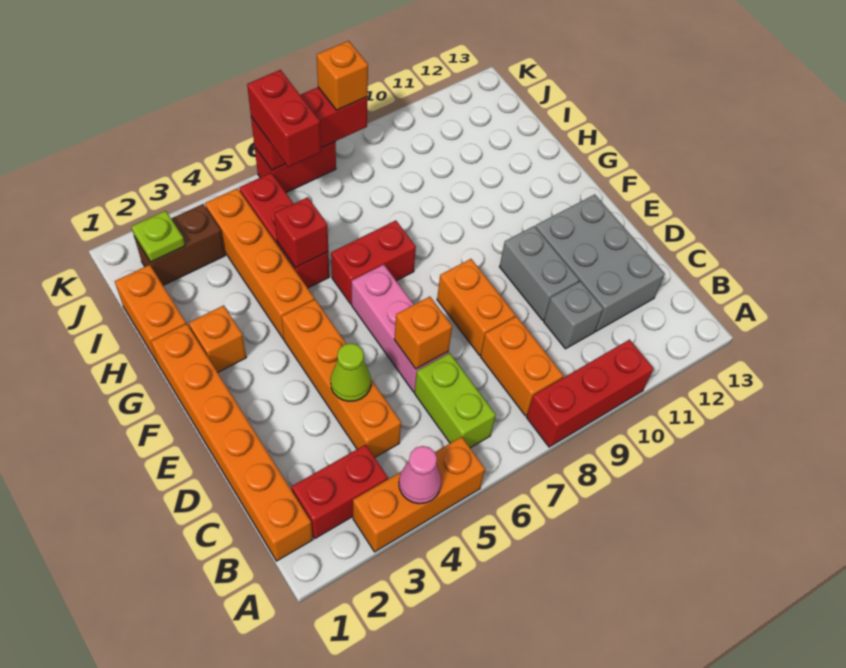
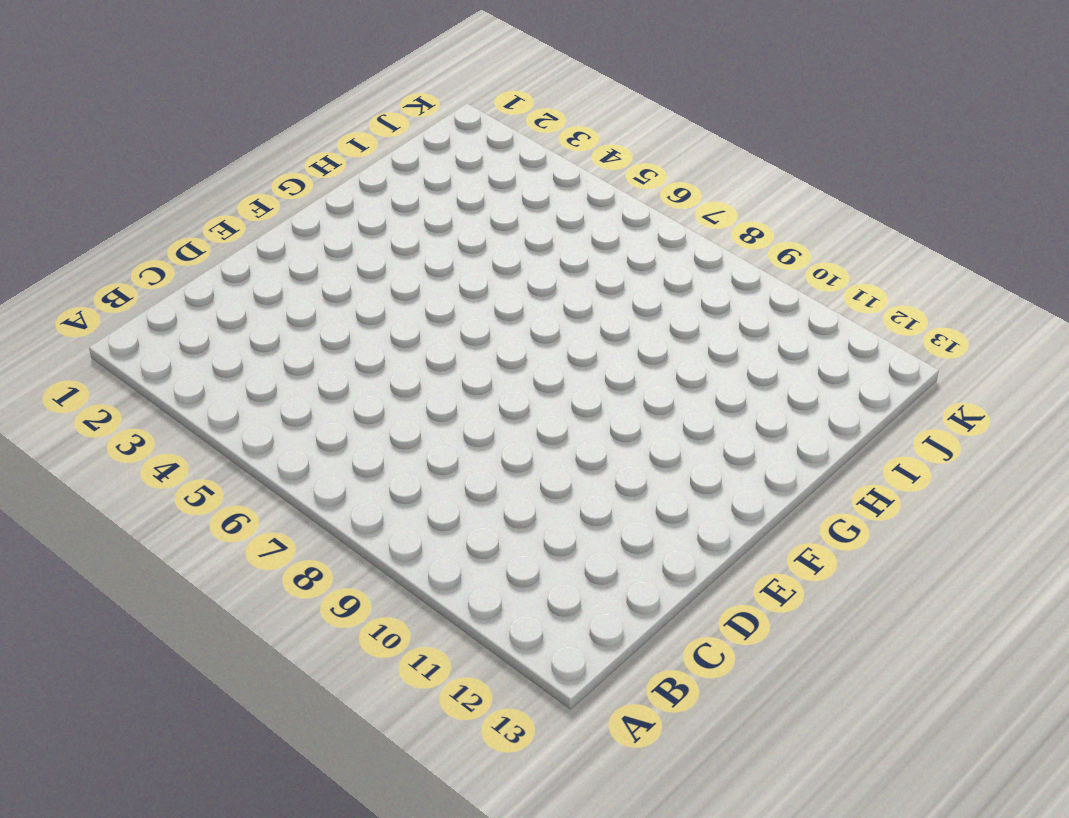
none -> orange brick A3:A5 level 1
none -> red brick A8:A10 level 1
none -> orange brick B1:G1 level 1

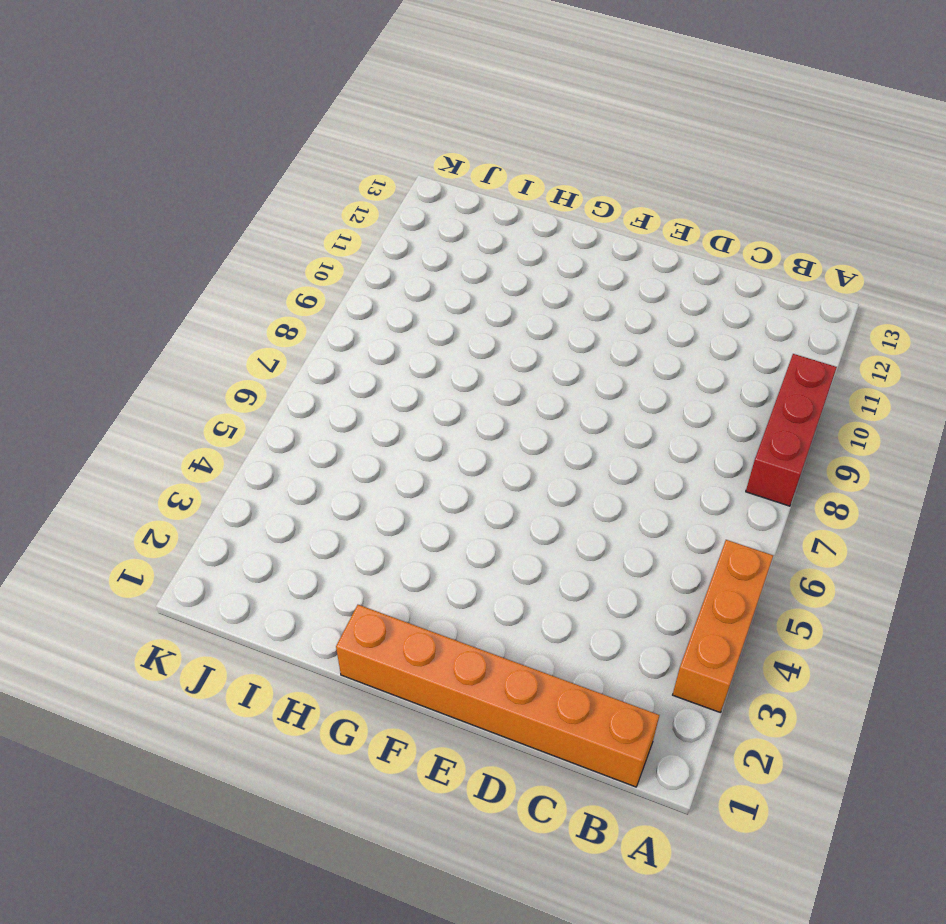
none -> red brick B2:B3 level 1
none -> lime brick B6:C6 level 1
none -> orange brick B8:C8 level 1

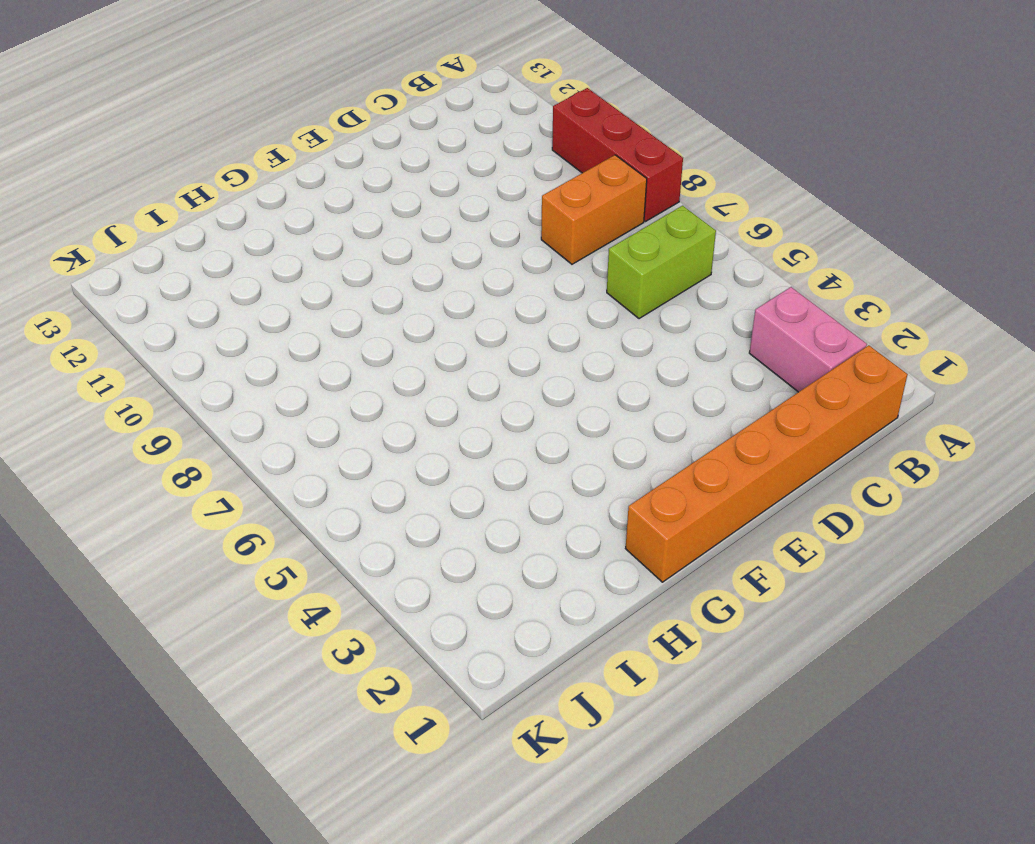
pink brick B2:B3 level 1 -> red brick B2:B3 level 1
none -> orange brick A3:A5 level 1
none -> orange brick C4:F4 level 1
none -> grey brick C10 level 1

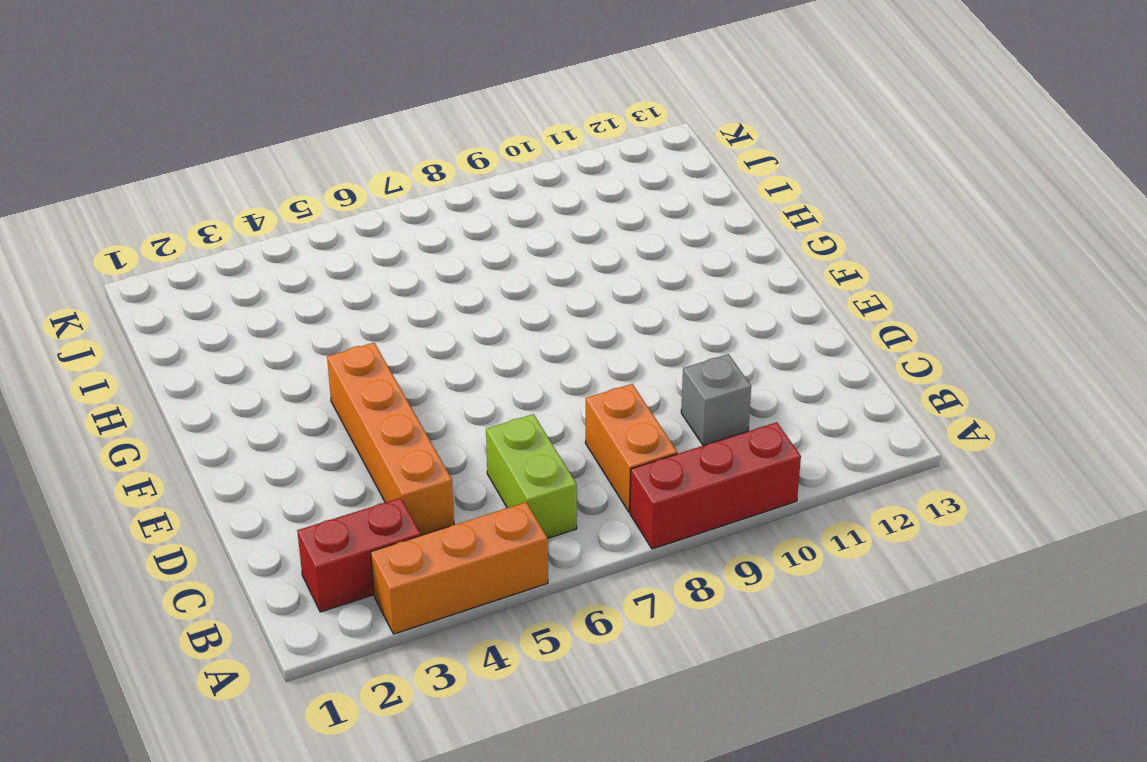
none -> orange brick B1:G1 level 1
none -> grey brick C11:E12 level 1
none -> pink brick D6:F6 level 1

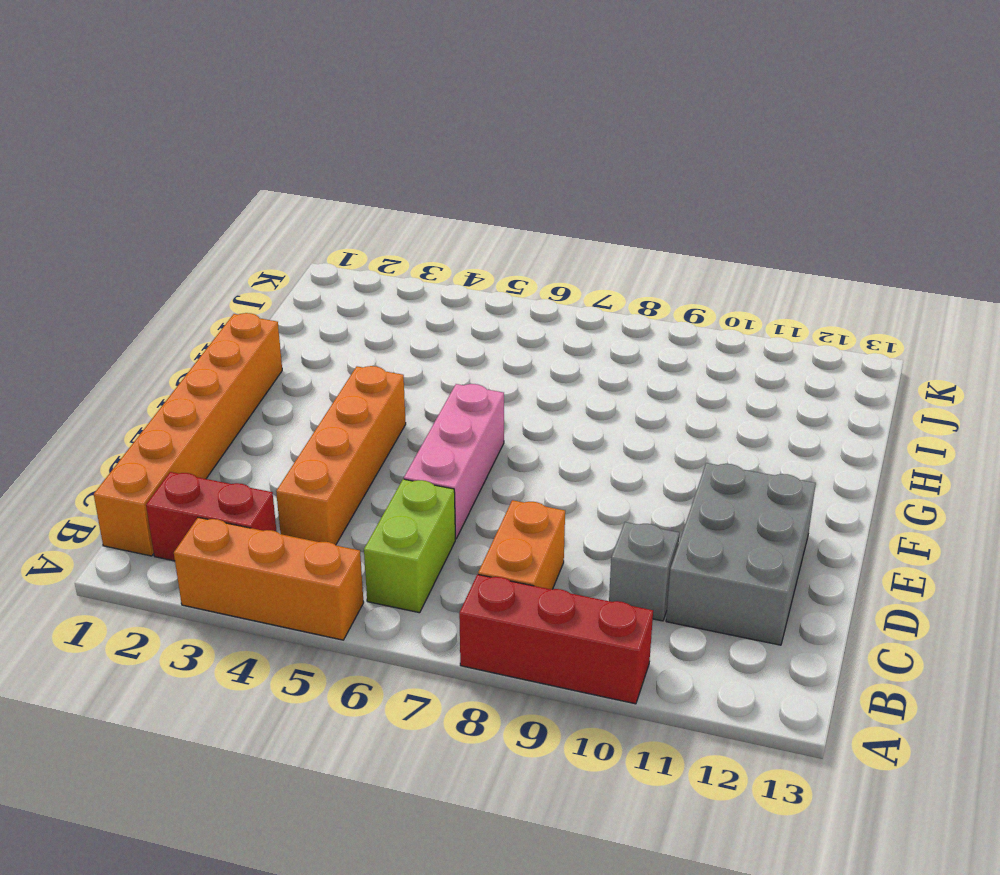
none -> orange brick D8:E8 level 1
none -> grey brick D10:E10 level 1
none -> orange brick G2 level 1

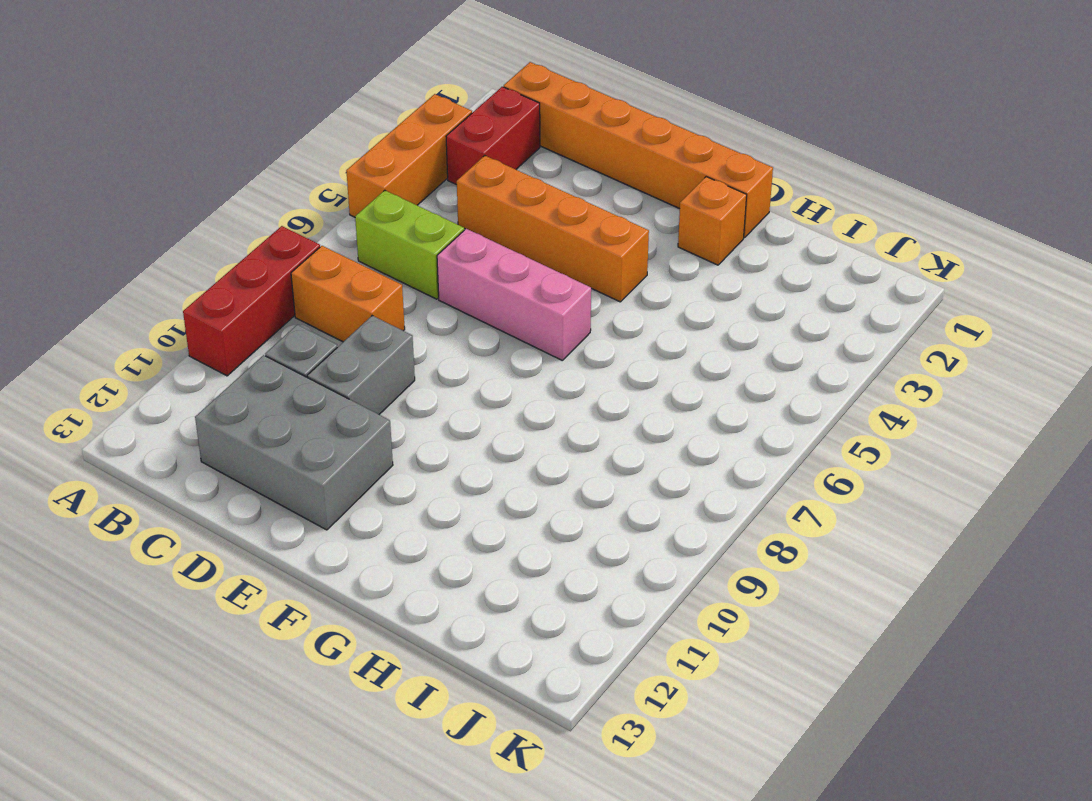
grey brick D9:D10 level 1 -> grey brick D10:E10 level 1
none -> orange brick D8:E8 level 1
none -> orange brick G4:J4 level 1
none -> red brick G6:G7 level 1

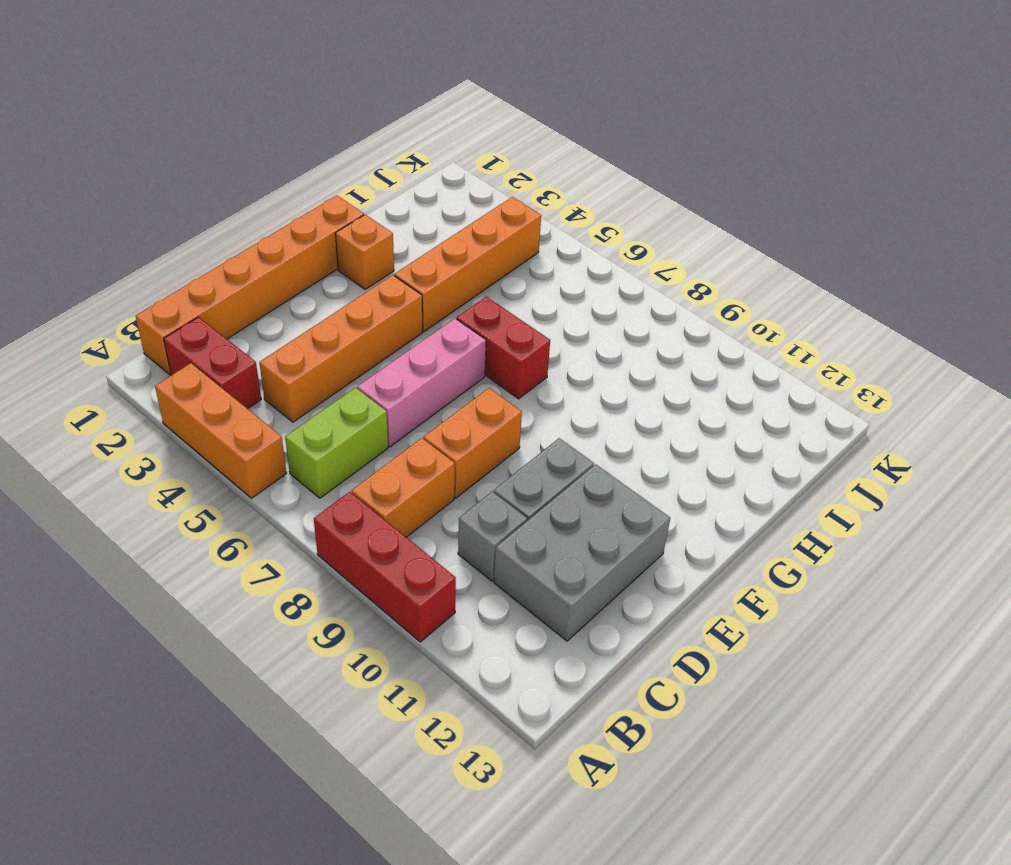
none -> orange brick H1:I1 level 1
none -> red brick H5:J5 level 1
none -> brown brick J2:J3 level 1

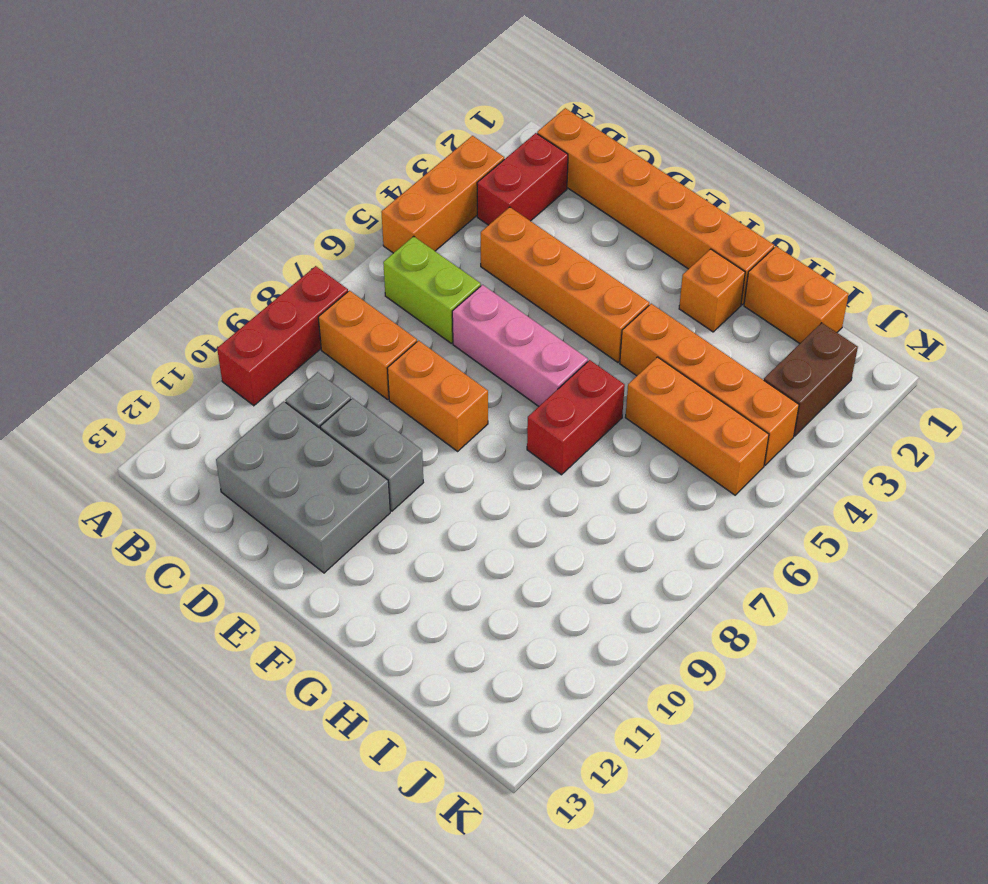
orange brick H5:J5 level 1 -> red brick H5:J5 level 1
none -> red brick K6:K7 level 1
none -> pink cone A4 level 2
none -> lime cone D4 level 2

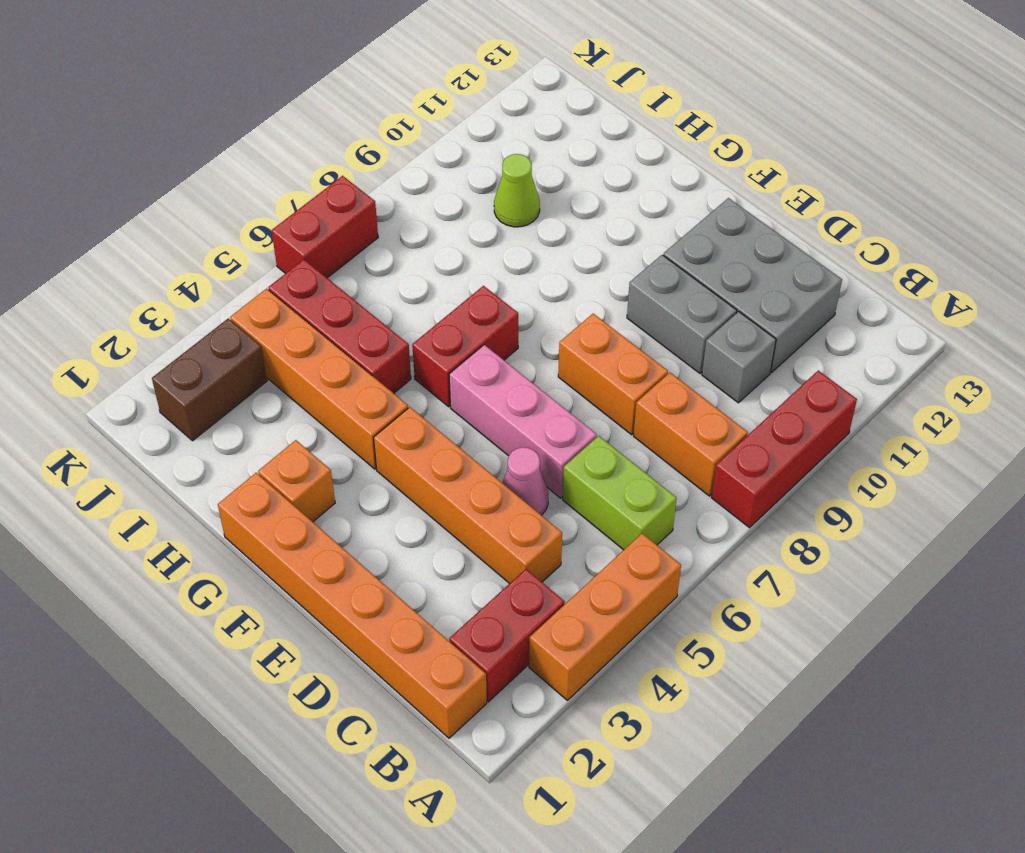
pink cone D5 level 1 -> pink cone A4 level 2
lime cone I10 level 1 -> lime cone D4 level 2
none -> orange brick H1:I1 level 1
none -> orange brick D6 level 2
none -> red brick H5 level 2

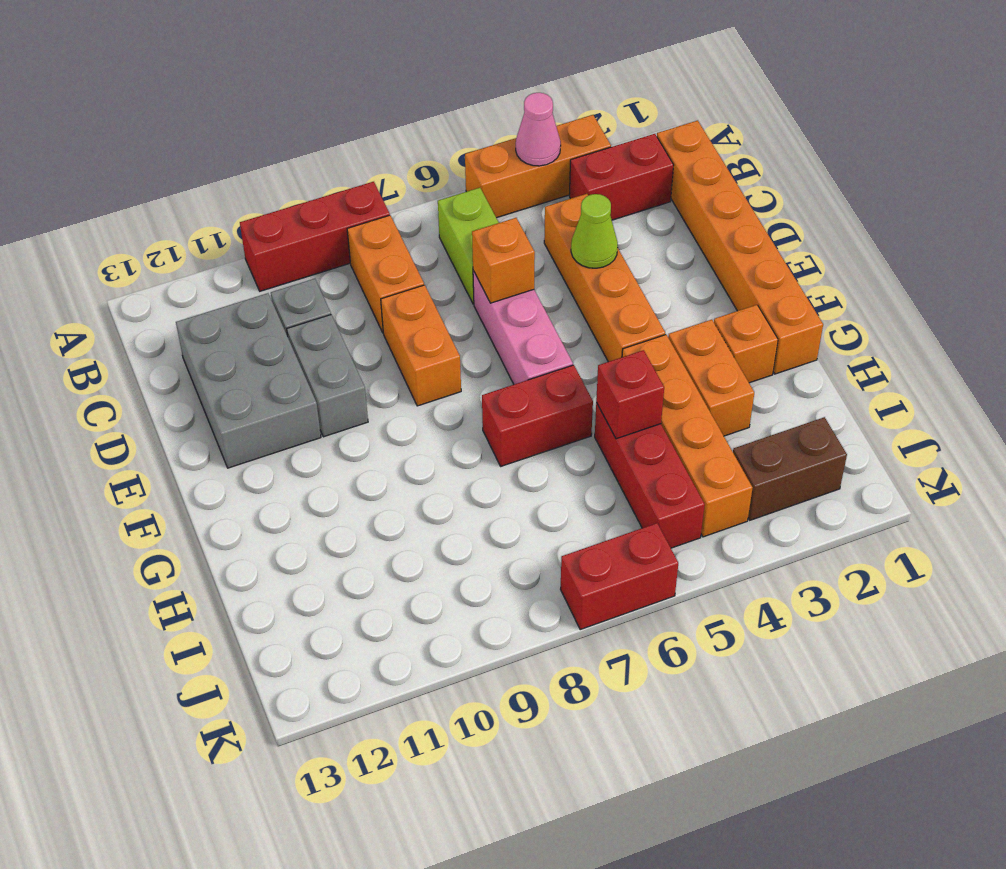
orange brick G3:H3 level 1 -> orange brick H1:I1 level 1
none -> lime plate J2 level 2
none -> red brick K6:K8 level 2
none -> red brick J6:K6 level 3

